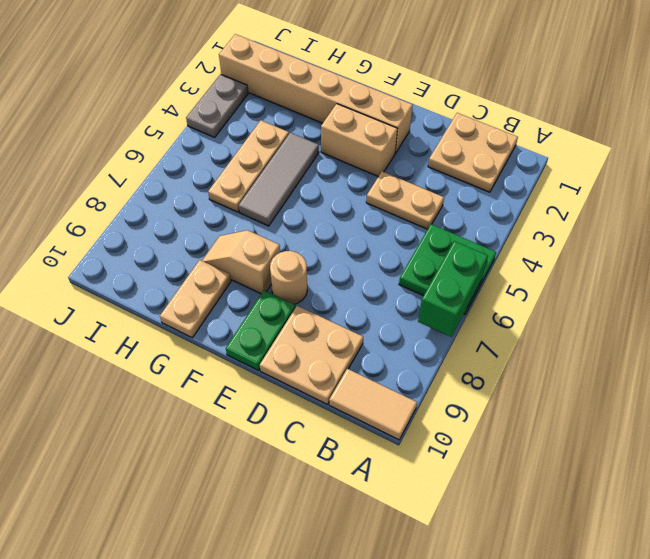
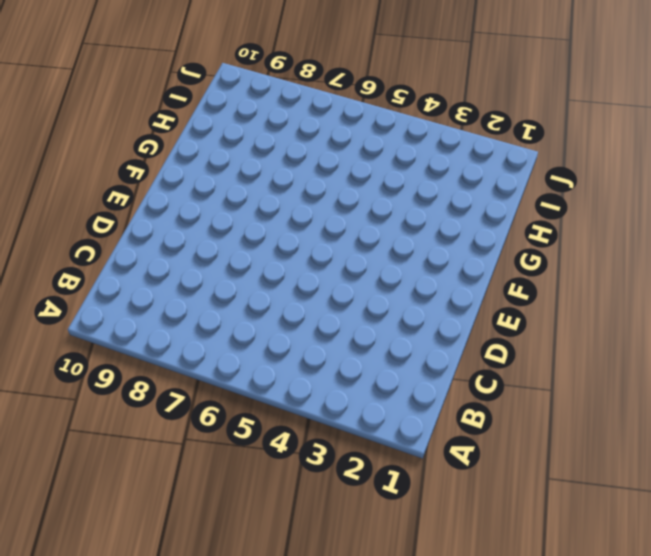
none -> green plate A5:B6 level 1
none -> tan tile A10:B10 level 1
none -> tan plate B1:C2 level 1

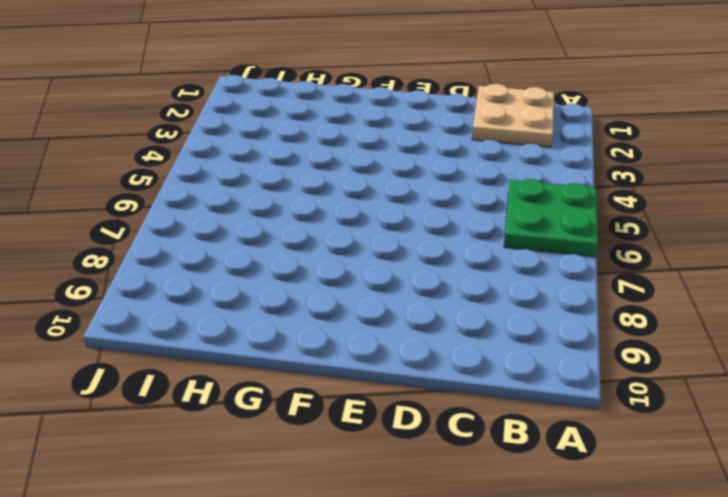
none -> tan tile A10:B10 level 1
none -> tan plate C4:D4 level 1
none -> tan plate C9:D10 level 1

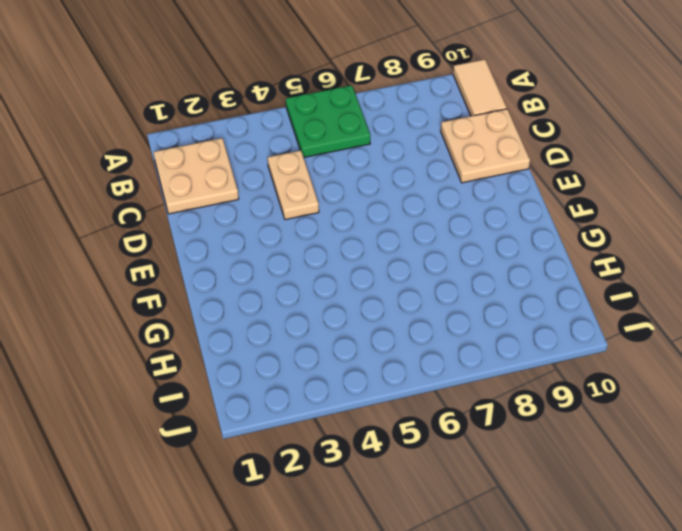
none -> tan brick E2:J2 level 1
none -> tan brick E3:F3 level 1
none -> tan round brick E8 level 1

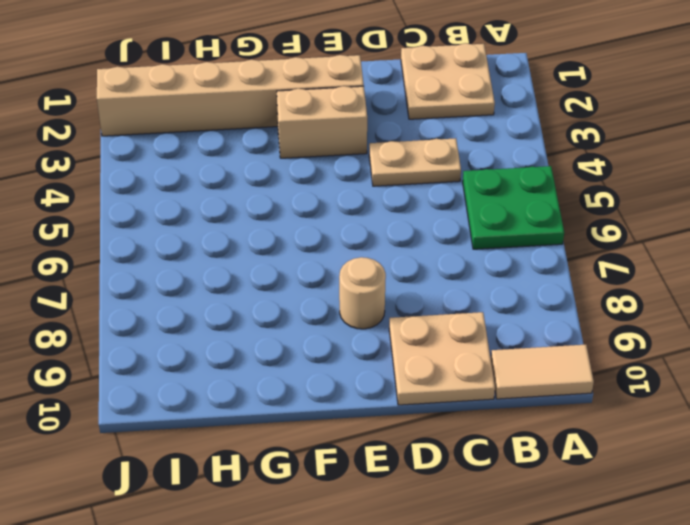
none -> green plate E9:E10 level 1
none -> tan slope F8:G8 level 1 top F
none -> grey tile G4:G6 level 1

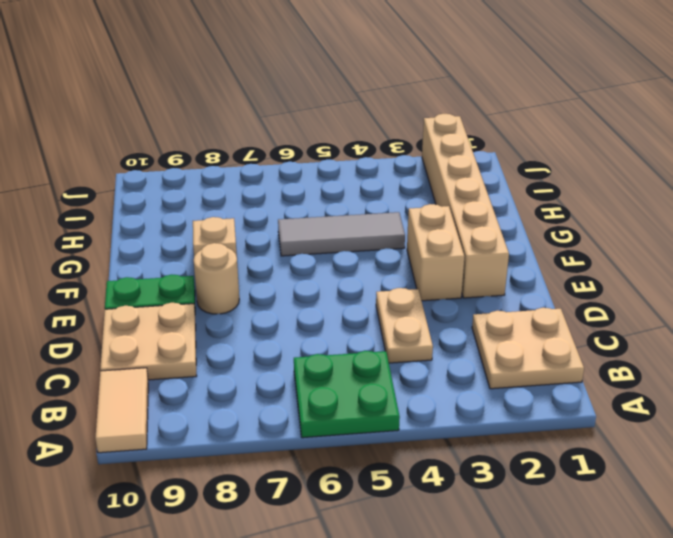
none -> tan plate G9:G10 level 1
none -> tan plate H4:H6 level 1
none -> grey plate J3:J4 level 1

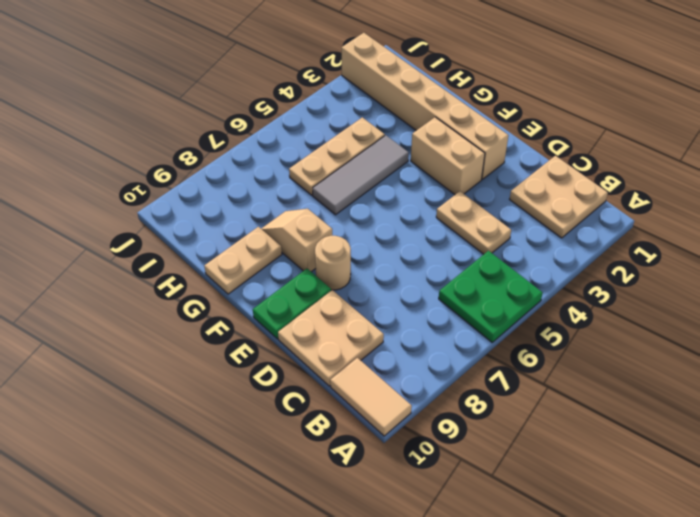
none -> grey plate J3:J4 level 1
none -> green brick A6:A7 level 2

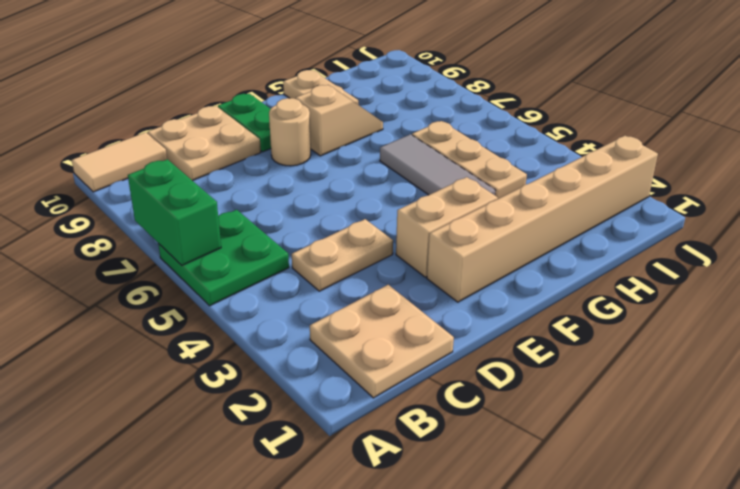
none -> grey plate J3:J4 level 1

